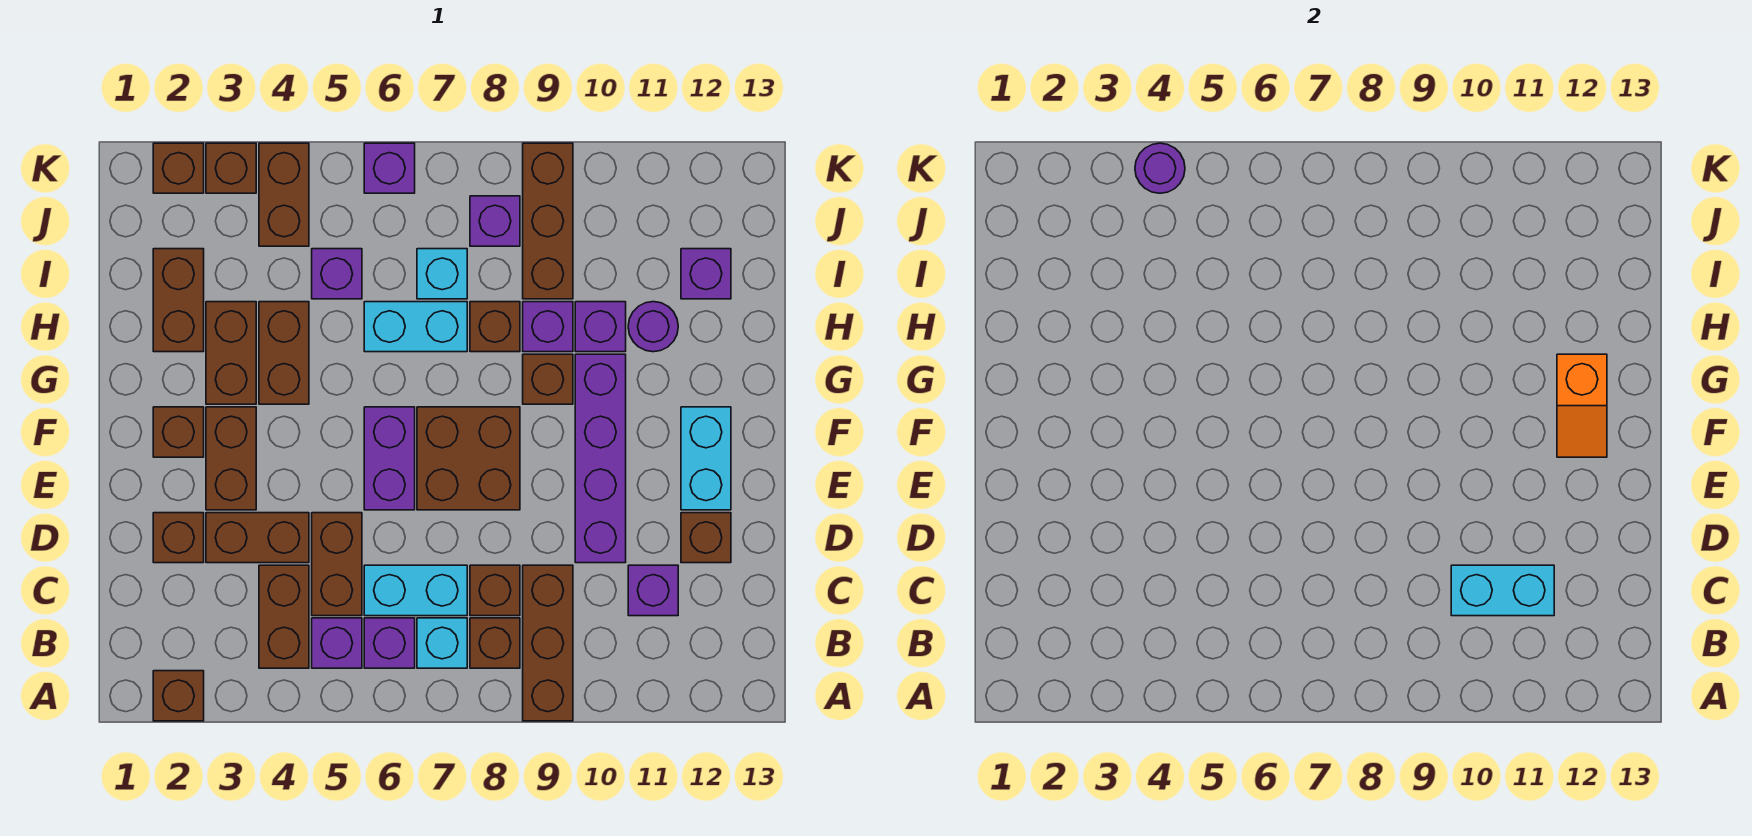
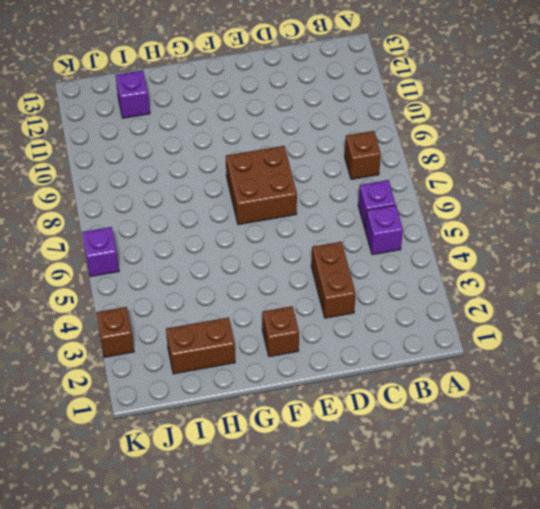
none -> brown brick A2 level 1
none -> brown brick A9:C9 level 1
none -> brown brick B4:C4 level 1
none -> cyan brick B7 level 1

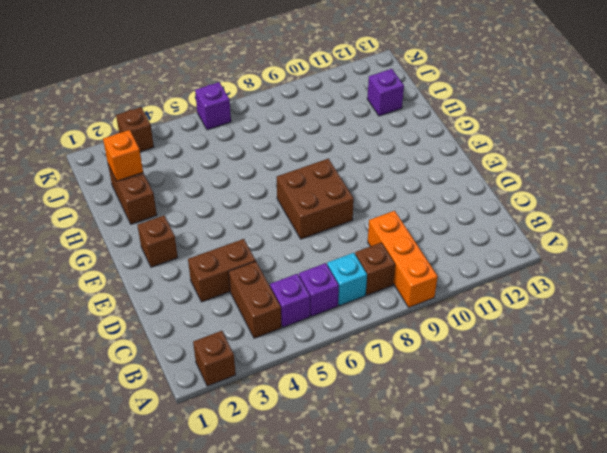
orange brick A9:C9 level 1 -> brown brick A9:C9 level 1
orange brick I2 level 2 -> none
none -> brown brick C5:D5 level 1
none -> cyan brick C6:C7 level 1
none -> brown brick C8 level 1
none -> purple brick C11 level 1

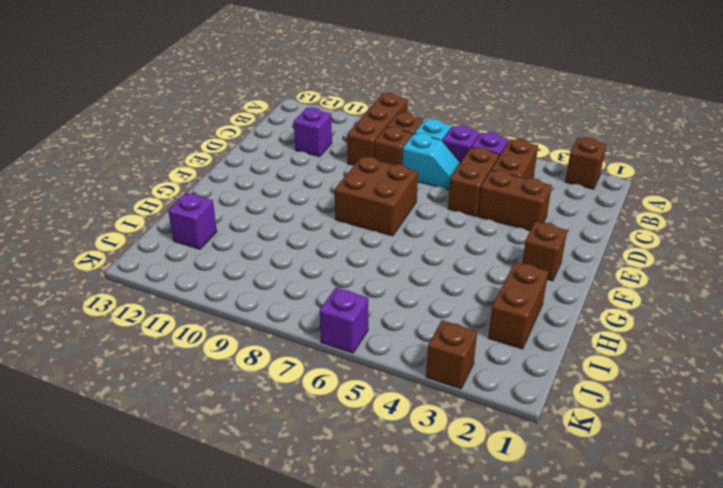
cyan slope C6:C7 level 1 top 7 -> cyan brick C6:C7 level 1
none -> brown brick D2 level 1
none -> purple brick D10:G10 level 1
none -> brown brick D12 level 1
none -> brown brick E3:F3 level 1

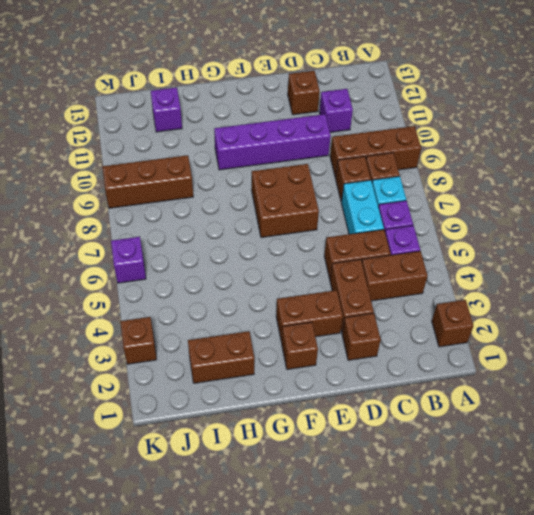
none -> purple brick E6:F6 level 1
none -> cyan brick E12:F12 level 1
none -> brown brick G3:H3 level 1
none -> brown brick G4:H4 level 1

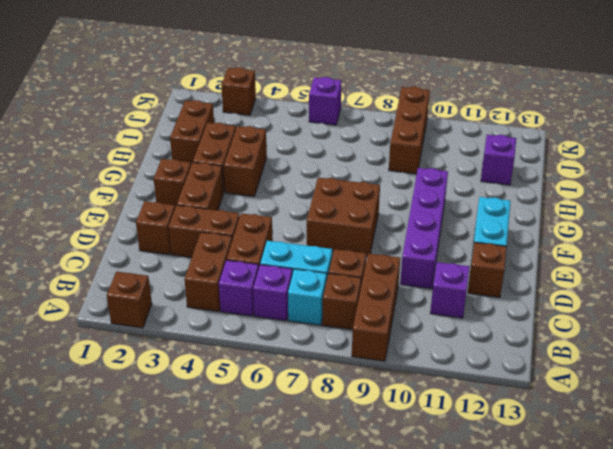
none -> purple brick E6:F6 level 1
none -> brown brick G9 level 1
none -> cyan brick H6:H7 level 1
none -> brown brick H8 level 1

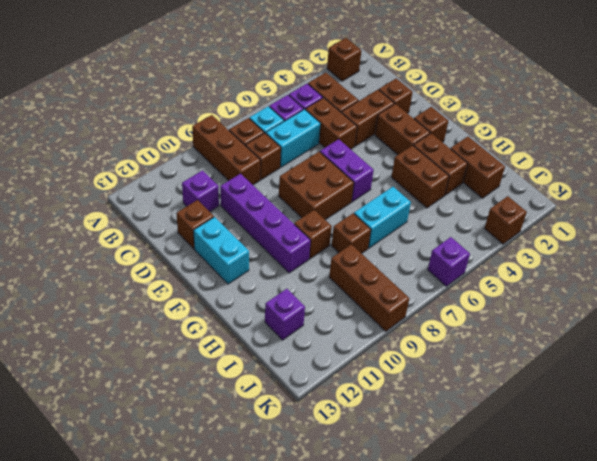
none -> purple brick H9 level 1
none -> purple brick H10 level 1
none -> purple round brick H11 level 1
none -> purple brick I5 level 1

